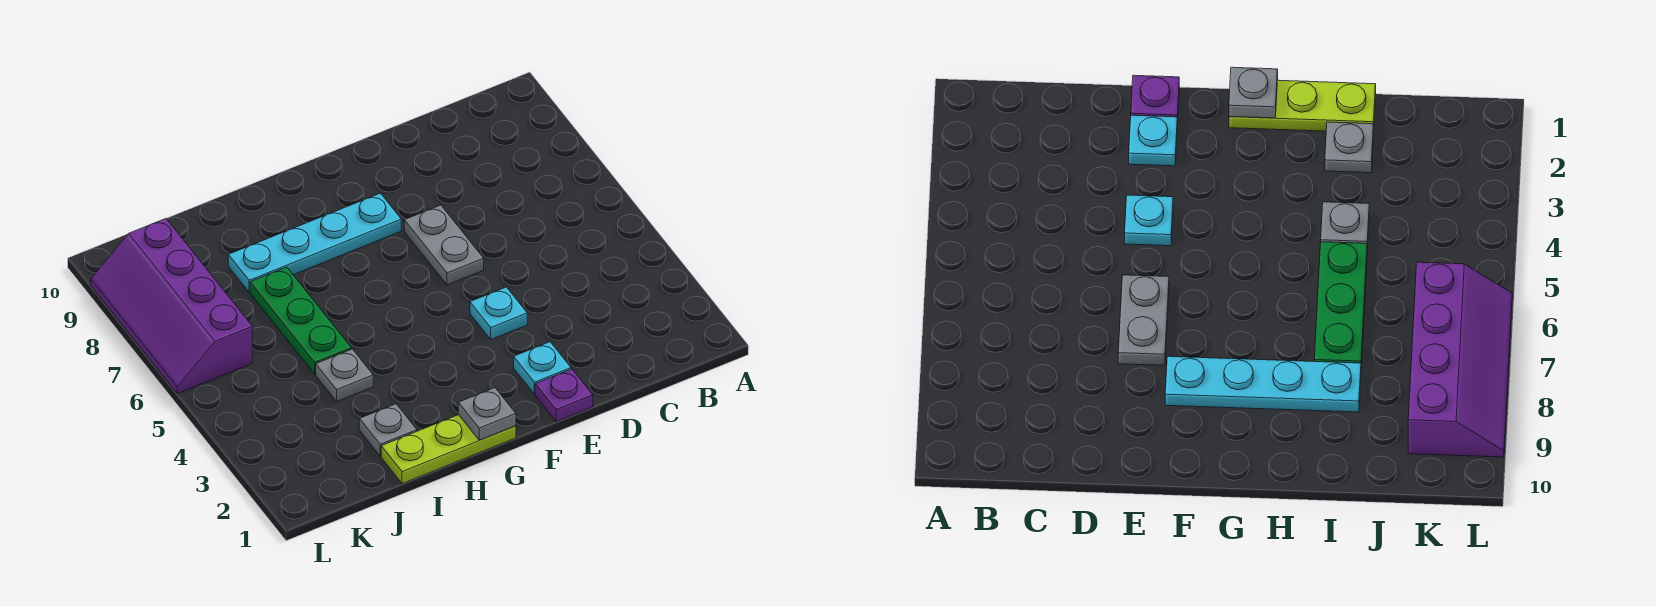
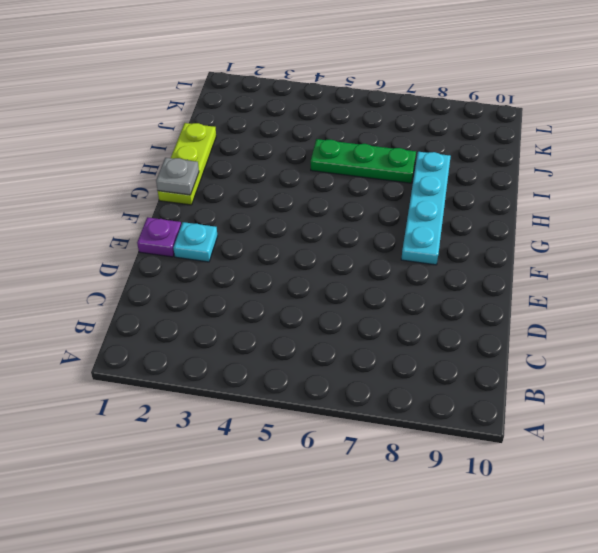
none -> cyan plate E4 level 1
none -> grey plate E6:E7 level 1

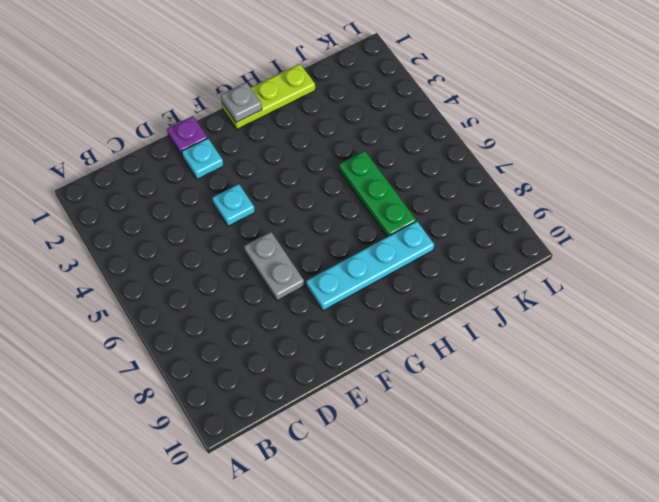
none -> grey plate I2 level 1
none -> grey plate I4 level 1

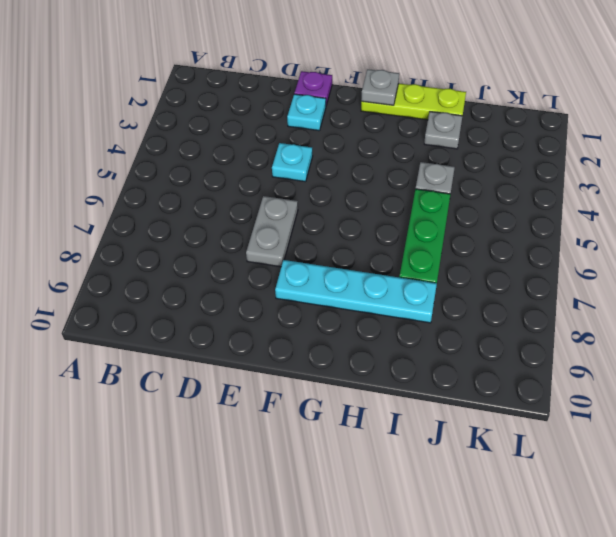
none -> purple slope K6:L9 level 1 top K

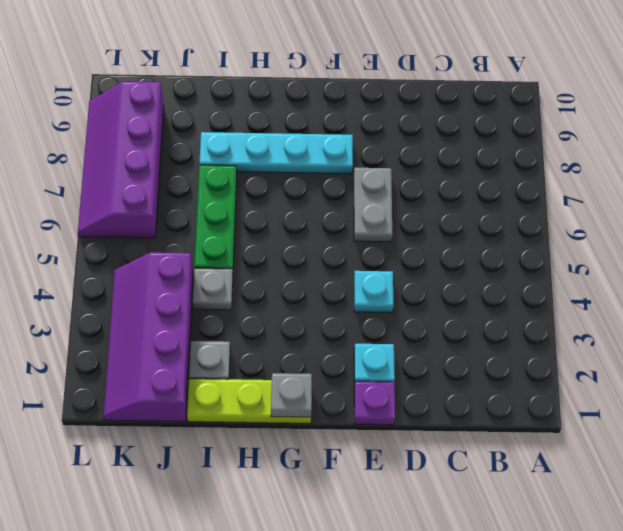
purple slope J1:K4 level 1 top J -> none

